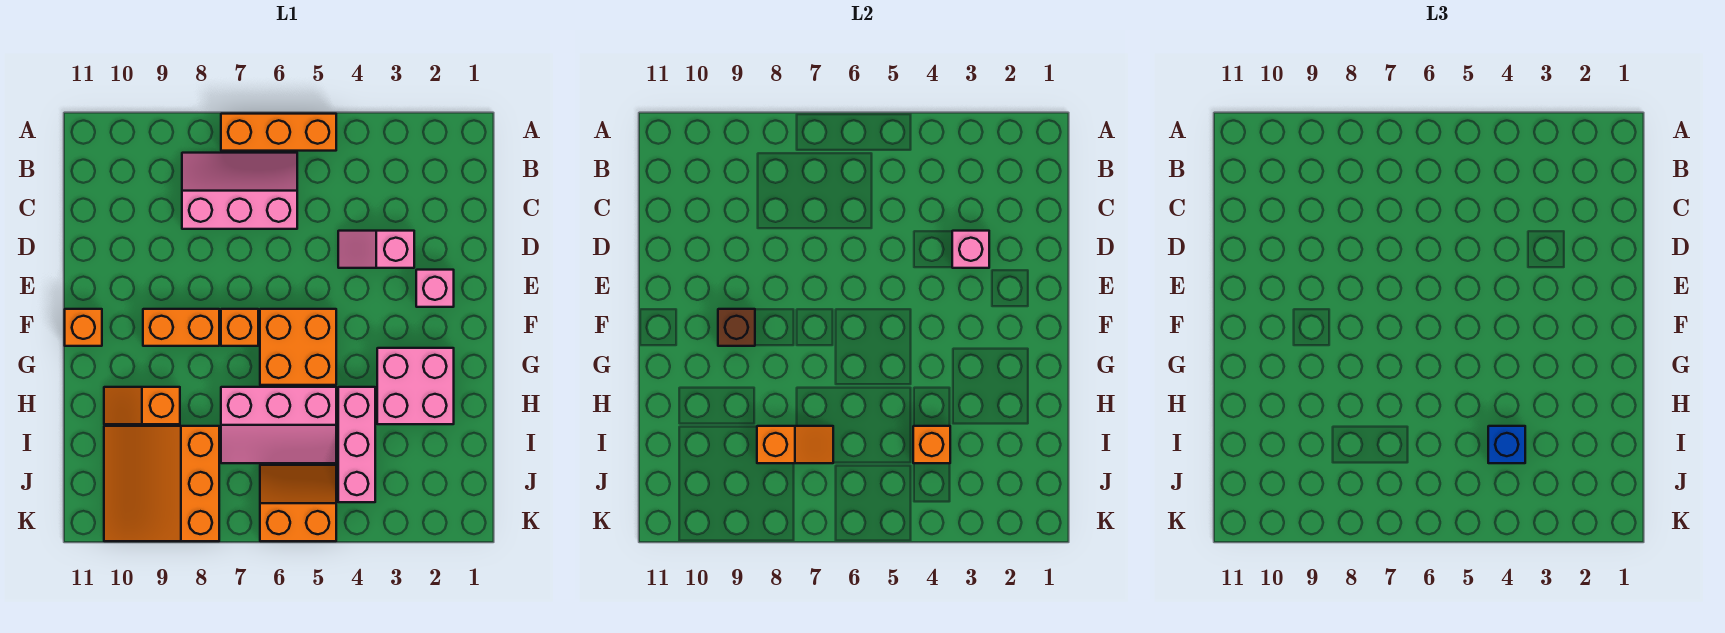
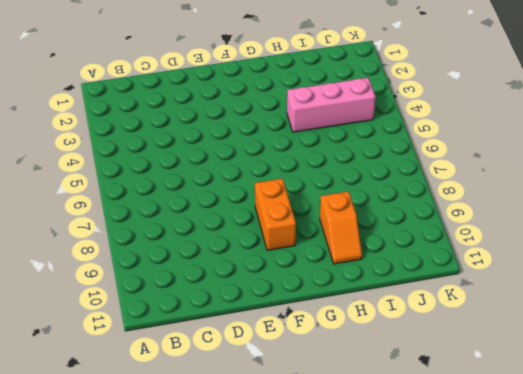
none -> orange brick A5:A7 level 1
none -> pink slope B6:C8 level 1 top C
none -> pink slope D3:D4 level 1 top 3

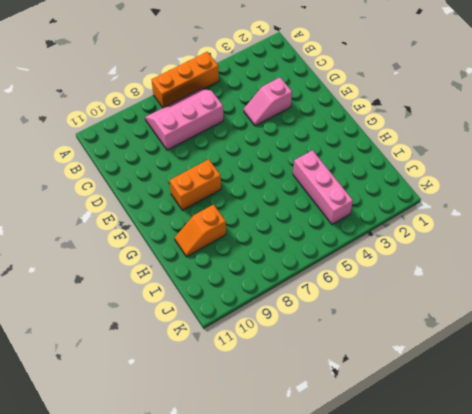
none -> pink brick E2 level 1
none -> orange brick F5:G6 level 1
none -> orange brick F7 level 1

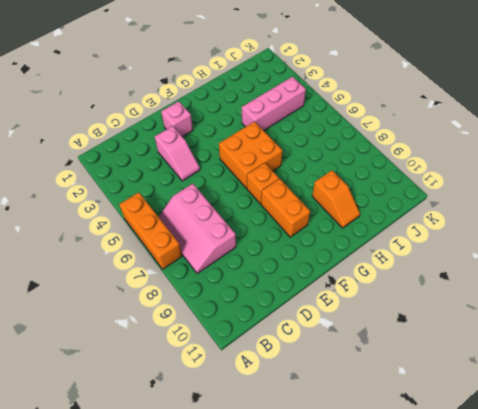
none -> orange brick F11 level 1
none -> pink brick G2:H3 level 1
none -> pink slope H5:I7 level 1 top H

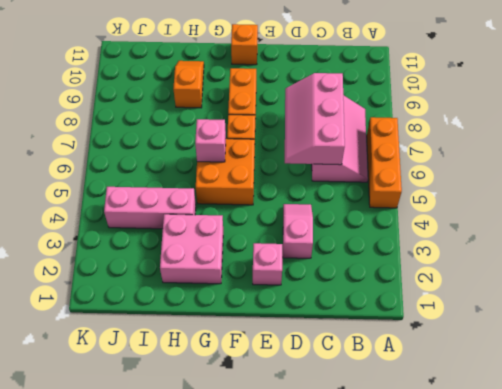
pink slope C6:D8 level 2 top C -> pink slope H5:I7 level 1 top H
pink brick G6 level 2 -> pink brick D3 level 2
none -> orange slope I8:K10 level 1 top 8
none -> orange slope J5:K6 level 1 top K
none -> brown brick F9 level 2

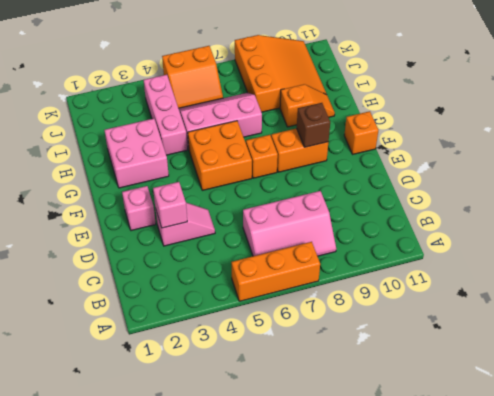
none -> orange brick I4 level 2
none -> orange slope I7:I8 level 2 top 8
none -> blue brick I4 level 3

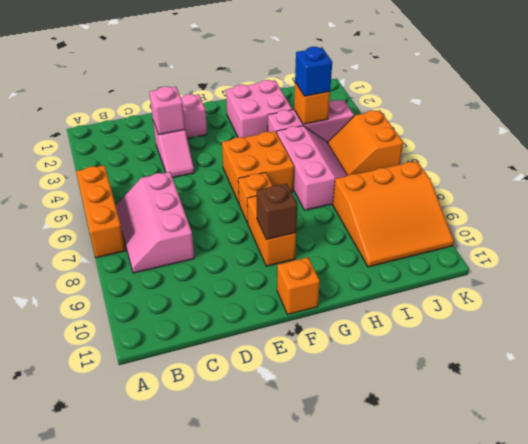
none -> orange slope H9:H10 level 1 top 9
none -> orange slope I7:I8 level 2 top 8

